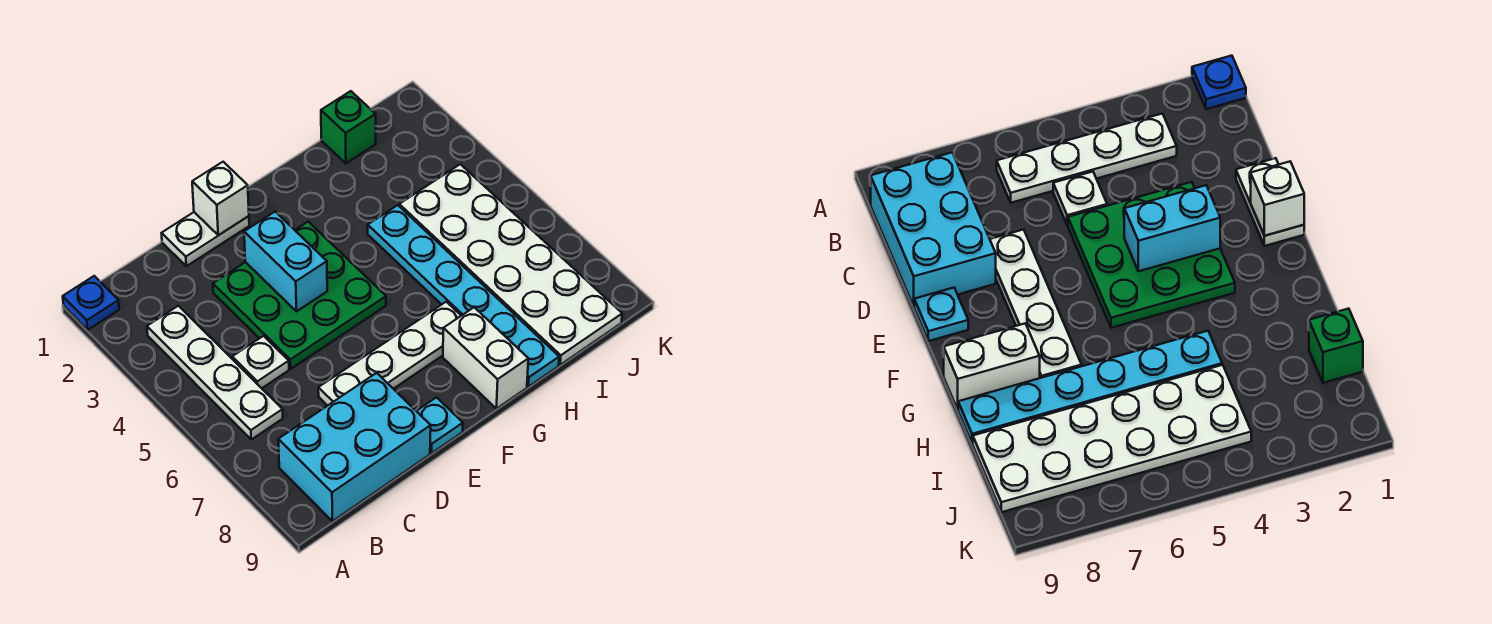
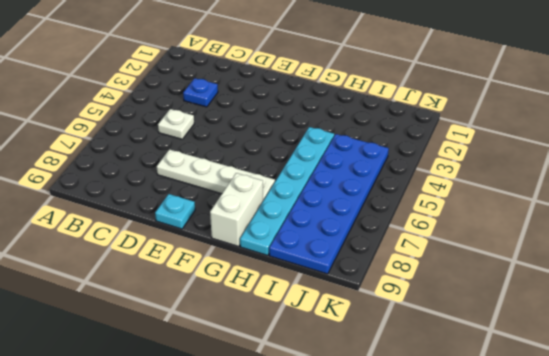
blue plate C3 level 1 -> blue plate A1 level 1
blue plate I4:J9 level 1 -> white plate I4:J9 level 1
none -> white plate B3:B6 level 1
none -> cyan brick B8:D9 level 1
none -> white plate D1:E1 level 1

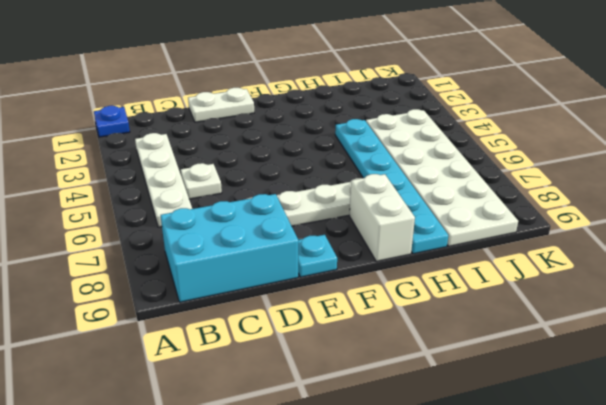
none -> green plate D3:F5 level 1
none -> green brick I1 level 1
none -> white brick E1 level 2

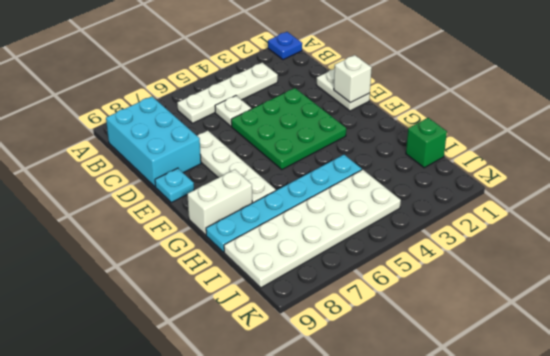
none -> cyan brick E3:E4 level 2

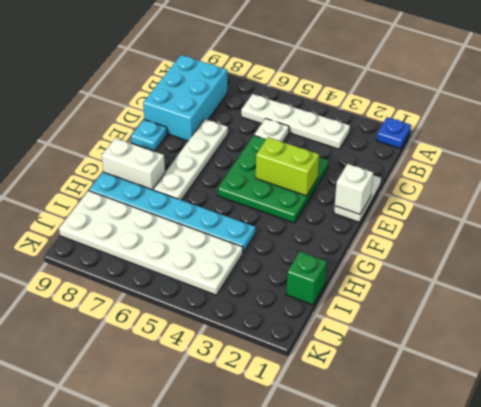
lime brick E3:E4 level 2 -> cyan brick E3:E4 level 2

